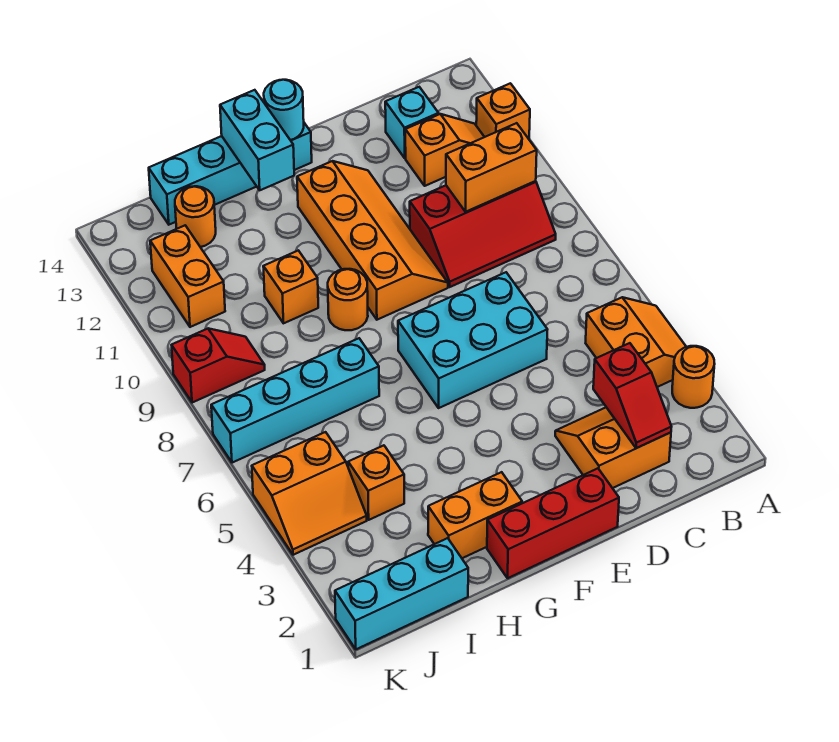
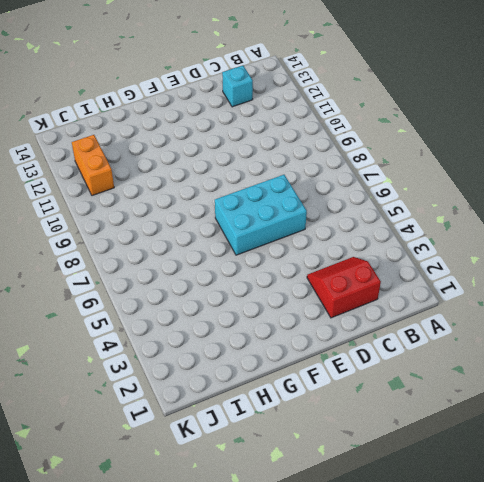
red slope C2:D3 level 1 top 2 -> orange slope C2:D3 level 1 top 2
none -> orange round brick A3 level 1
none -> orange slope A4:B5 level 1 top B
none -> orange brick A12 level 1

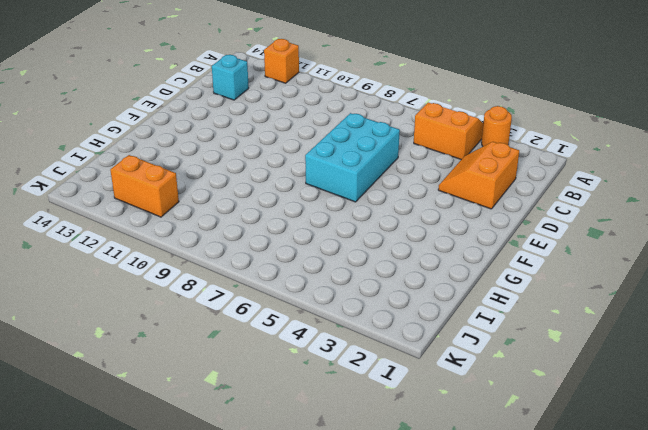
none -> red slope B9:D10 level 1 top 10
none -> orange slope B12:C12 level 1 top C
none -> red brick E1:G1 level 1

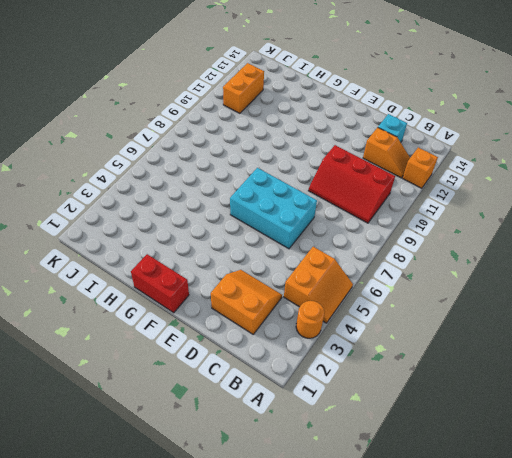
red brick F1:G1 level 1 -> red brick E1:G1 level 1
none -> orange slope E9:F12 level 1 top F
none -> cyan brick F14:I14 level 1
none -> orange brick G2:H2 level 1

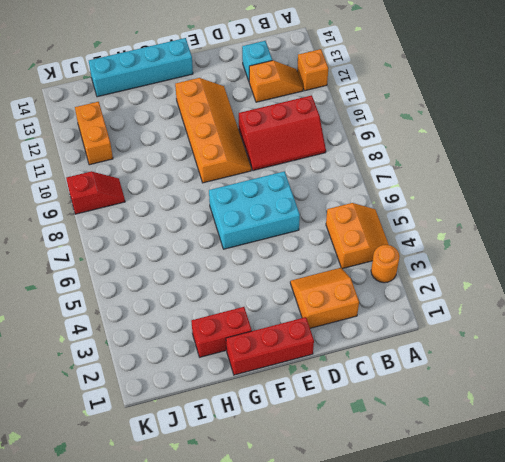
red brick G2:H2 level 1 -> orange brick G2:H2 level 1
none -> orange round brick G9 level 1
none -> cyan brick H7:K7 level 1
none -> orange brick H10 level 1

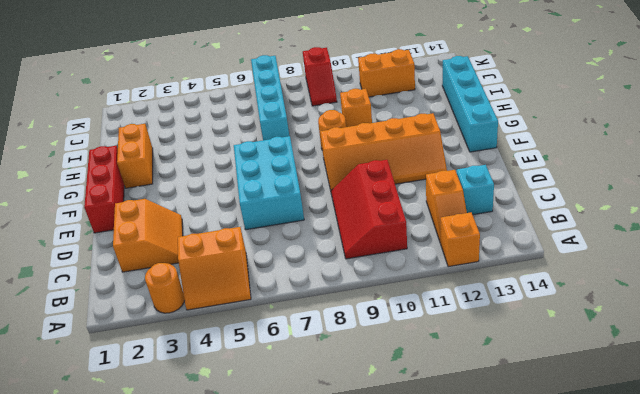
none -> cyan brick I1:K1 level 1
none -> orange brick I4 level 1
none -> orange round brick I13 level 1

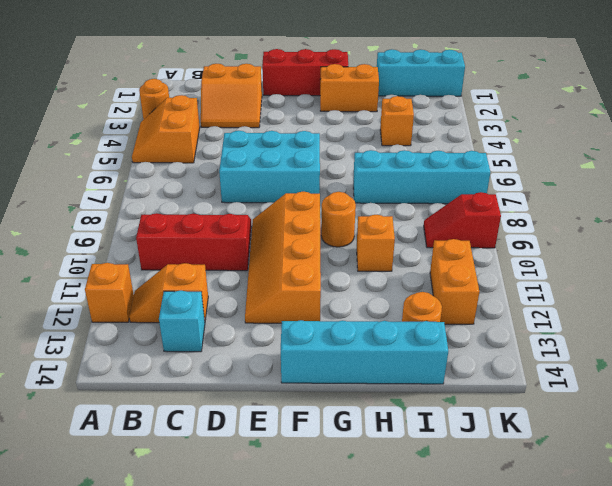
none -> orange slope J4:K5 level 1 top 5
none -> orange brick B10:C10 level 2
none -> red slope C2:C3 level 2 top 3

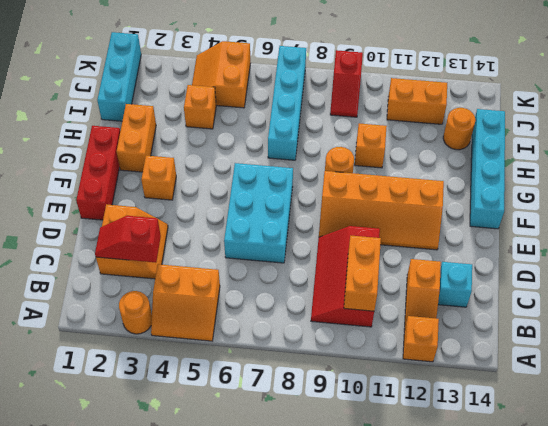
orange brick F3 level 1 -> none
none -> cyan round brick F14 level 2
none -> cyan brick G13:G14 level 2

